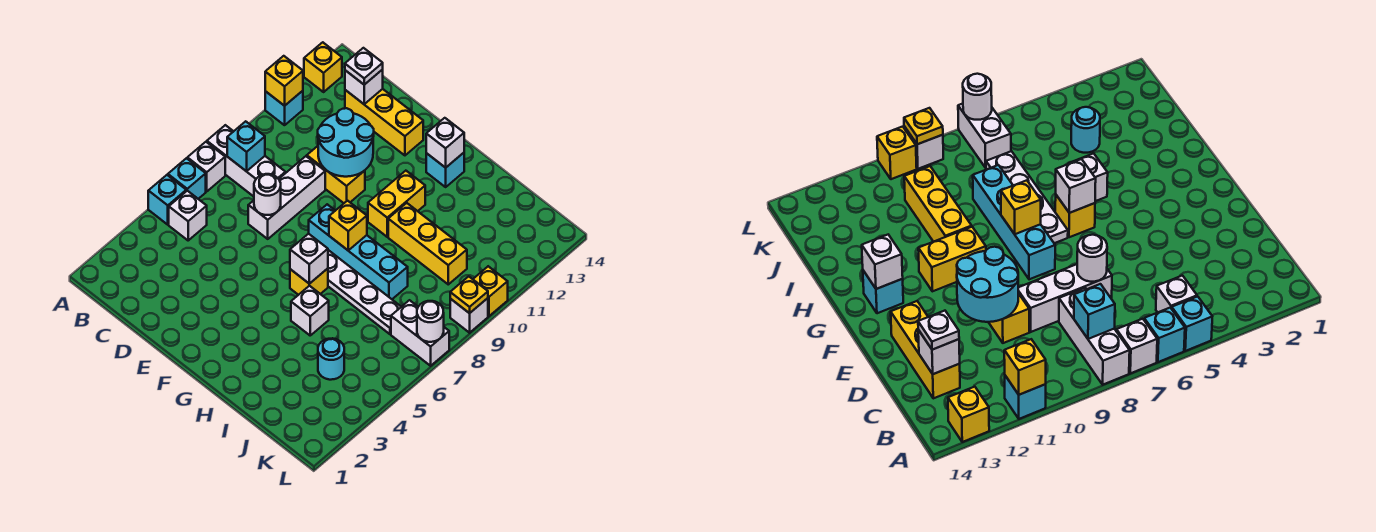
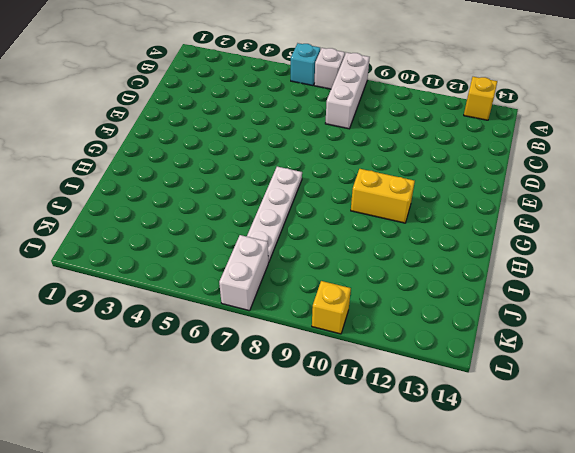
none -> cyan brick A5 level 1
none -> cyan brick A11 level 1
none -> white brick B5 level 1
none -> yellow brick C13:E13 level 1

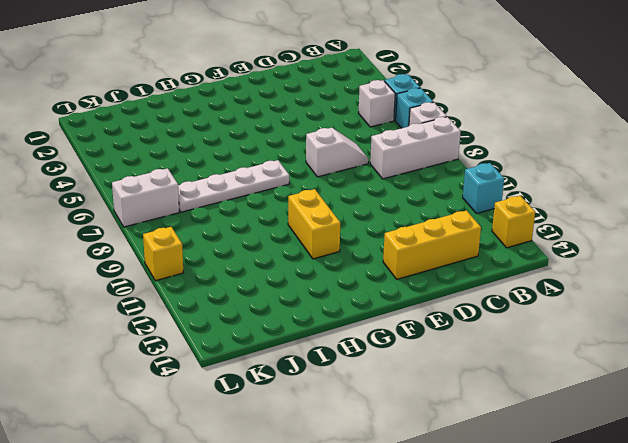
white slope D7:E7 level 1 top E -> white brick D7:D9 level 1
none -> yellow brick D10:E10 level 1
none -> cyan brick F8:I8 level 1
none -> yellow brick G6 level 1
none -> cyan brick G13 level 1

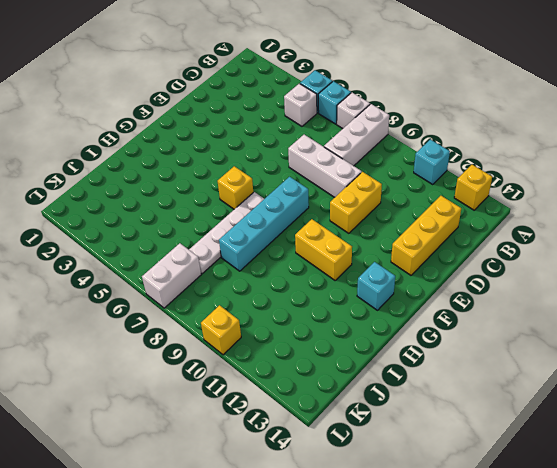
none -> white brick H5 level 1
none -> yellow brick H10:J10 level 1
none -> cyan round brick J4 level 1
none -> white brick L9 level 1

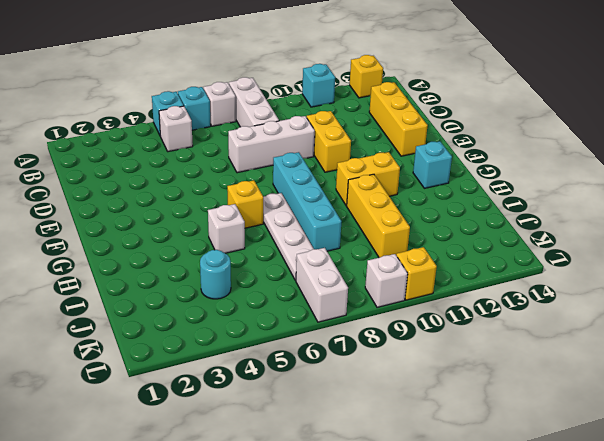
none -> yellow brick A11 level 2
none -> cyan brick B8 level 2
none -> white brick C13 level 2
none -> white round brick D7 level 2

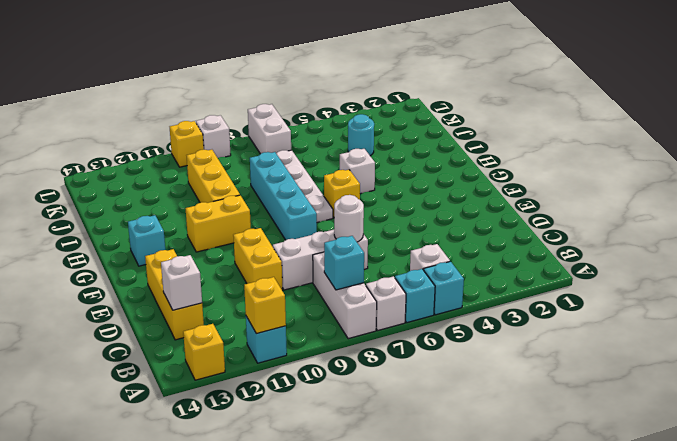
none -> cyan round brick D10:E11 level 2
none -> white brick G6 level 2
none -> yellow brick G8 level 2
none -> white brick G13 level 2

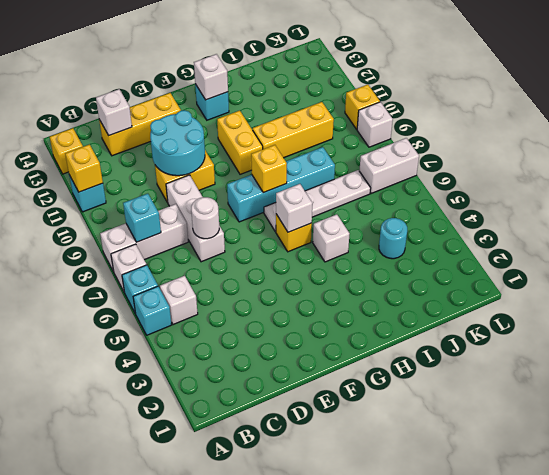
none -> white round brick L7 level 2
none -> yellow plate L9 level 2
none -> white plate C13 level 3

